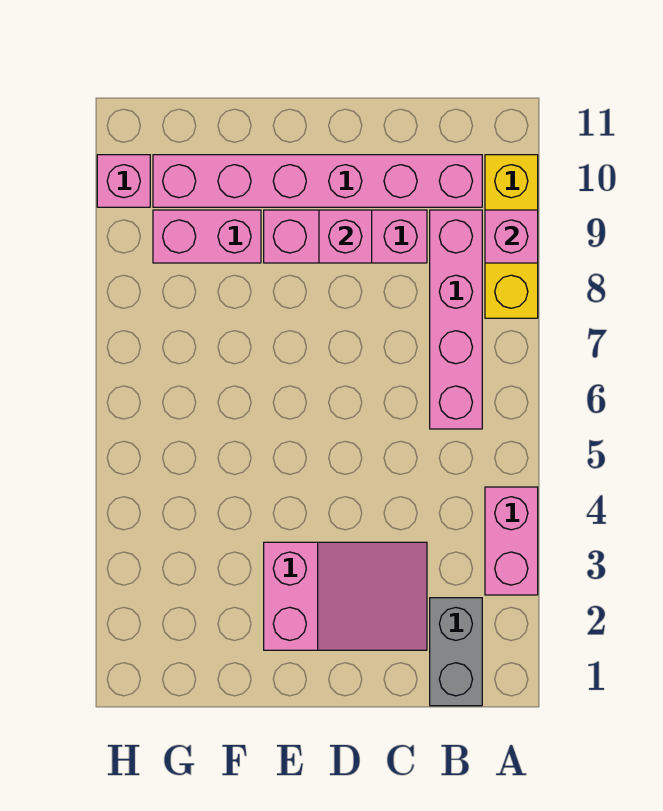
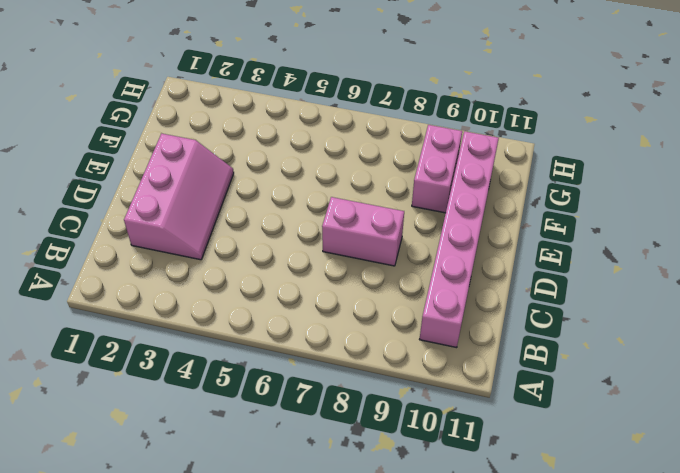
pink slope C2:E3 level 1 top 2 -> pink slope C2:E3 level 1 top E
pink brick D7:D8 level 1 -> pink brick A3:A4 level 1
none -> yellow brick A8:A10 level 1
none -> grey brick B1:B2 level 1

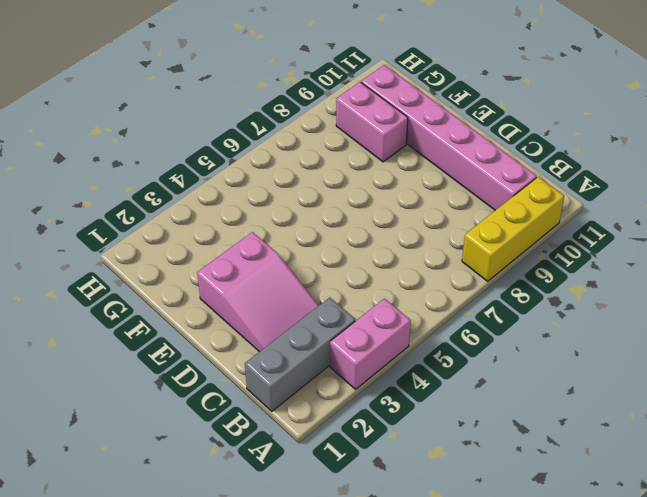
grey brick B1:B3 level 1 -> grey brick B1:B2 level 1
none -> pink brick B6:B9 level 1
none -> pink brick C9:E9 level 1

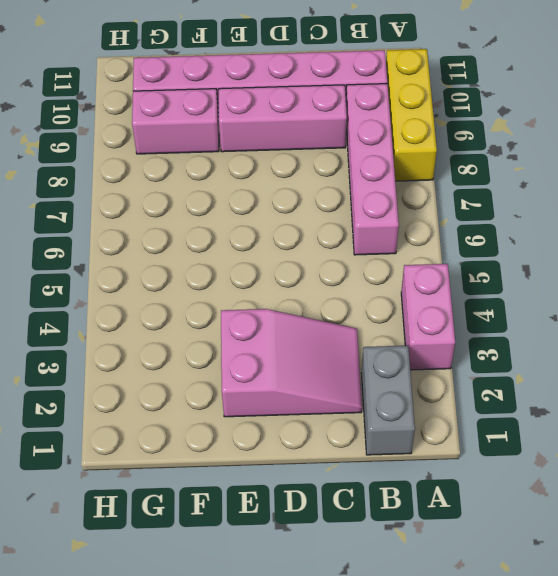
none -> pink brick H10 level 1
none -> pink brick A9 level 2

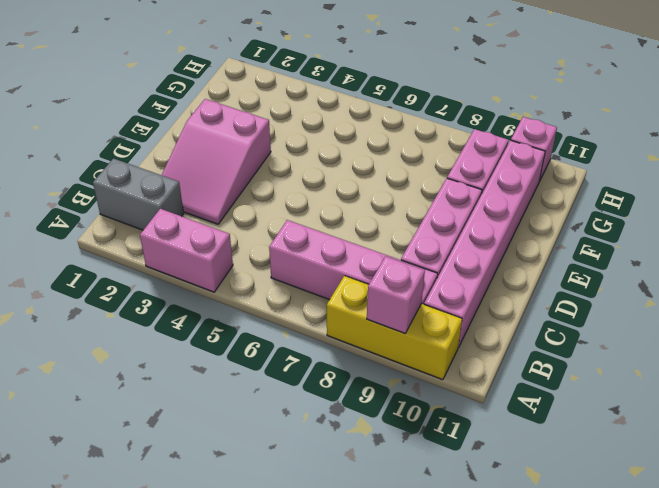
none -> pink brick D9 level 2

